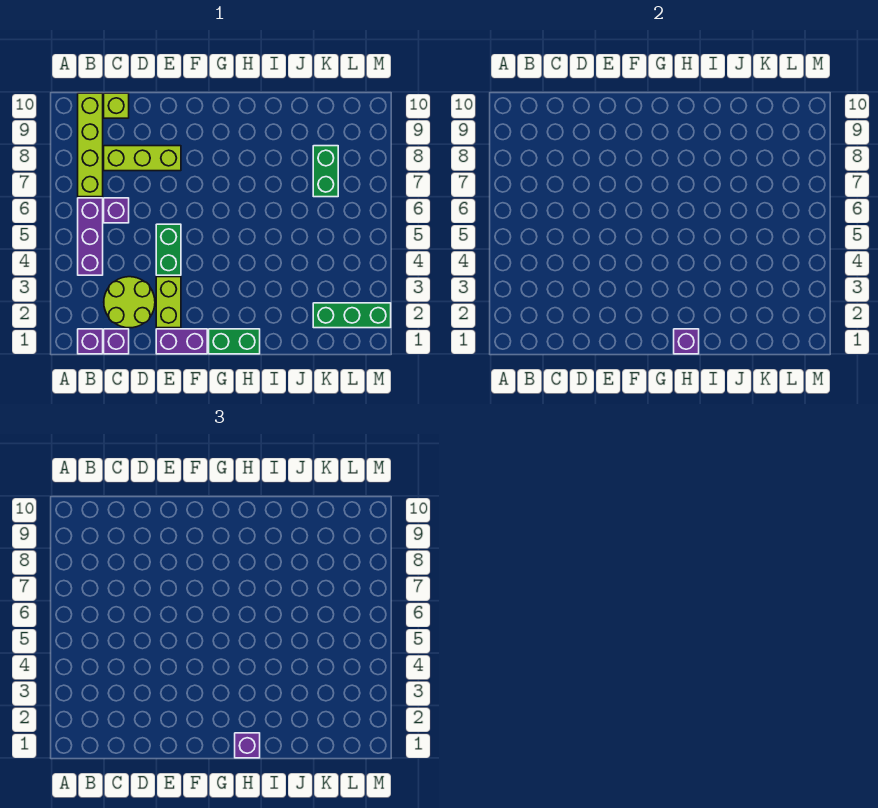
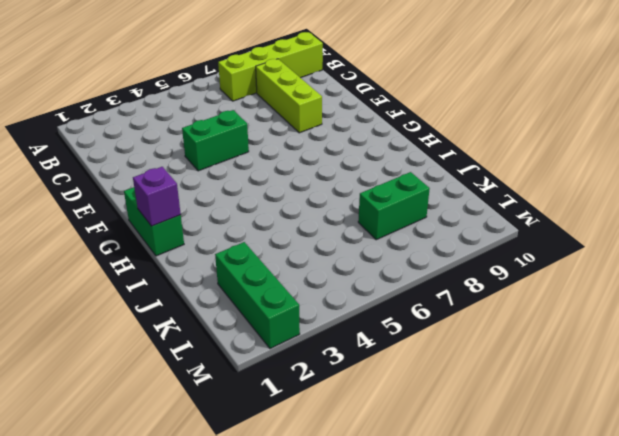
none -> purple brick B1 level 1
none -> purple brick B4:B6 level 1
none -> purple brick C1 level 1

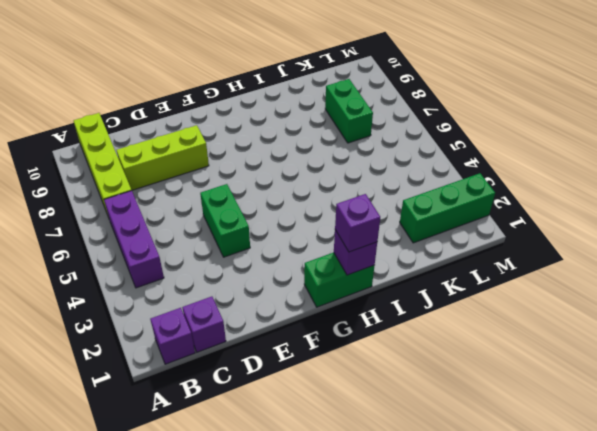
none -> lime round brick C2:D3 level 1
none -> purple brick C6 level 1
none -> lime brick C10 level 1

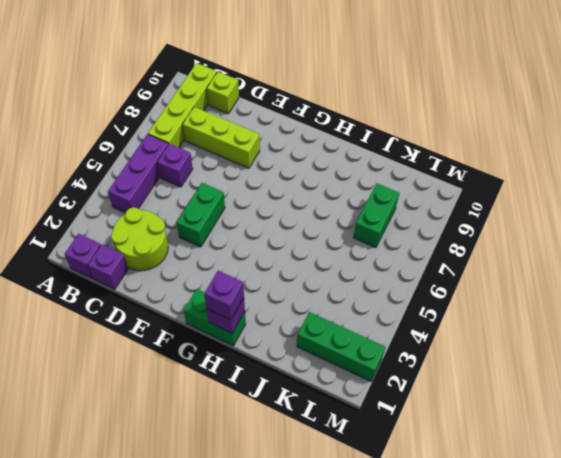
none -> purple brick E1:F1 level 1
none -> lime brick E2:E3 level 1

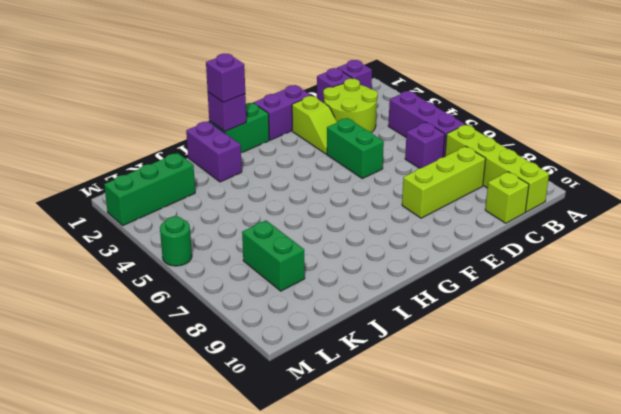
lime slope E2:E3 level 1 top 2 -> lime brick E2:E3 level 1
purple brick I1:I2 level 1 -> none
green round brick M5 level 1 -> none

